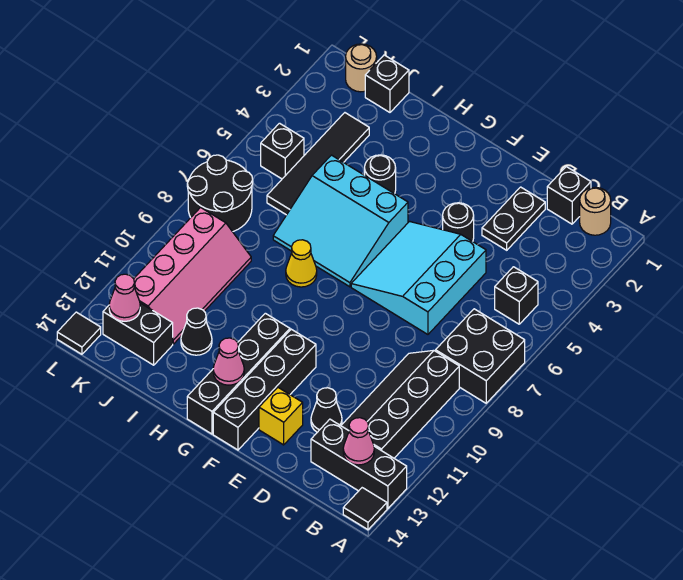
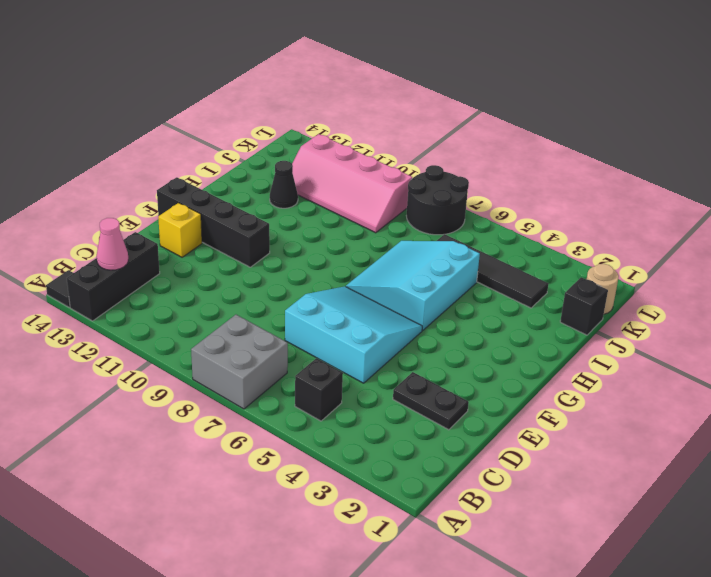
grey brick A7:B8 level 1 -> black brick A7:B8 level 1
none -> tan round brick B1 level 1
none -> black slope B9:C12 level 1 top B
none -> black brick C1 level 1

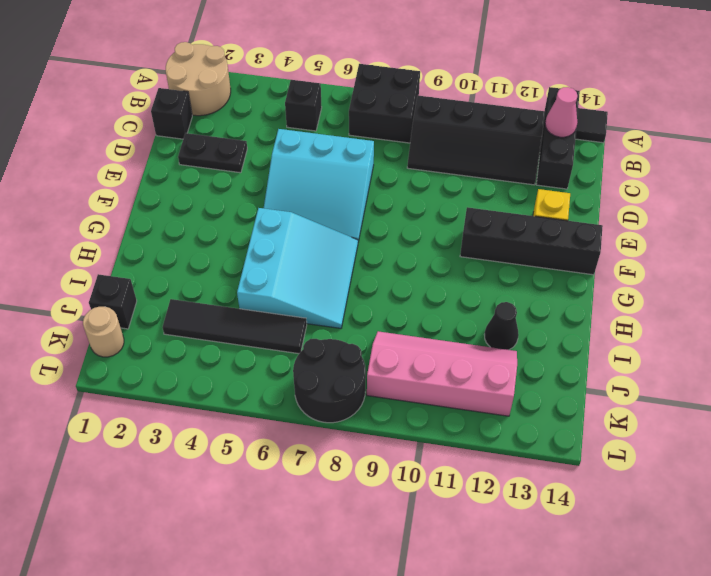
tan round brick A1:B2 level 1 -> tan round brick B1 level 1
none -> black cone D12 level 1
none -> black round brick E4 level 1
none -> black brick G11:G14 level 1

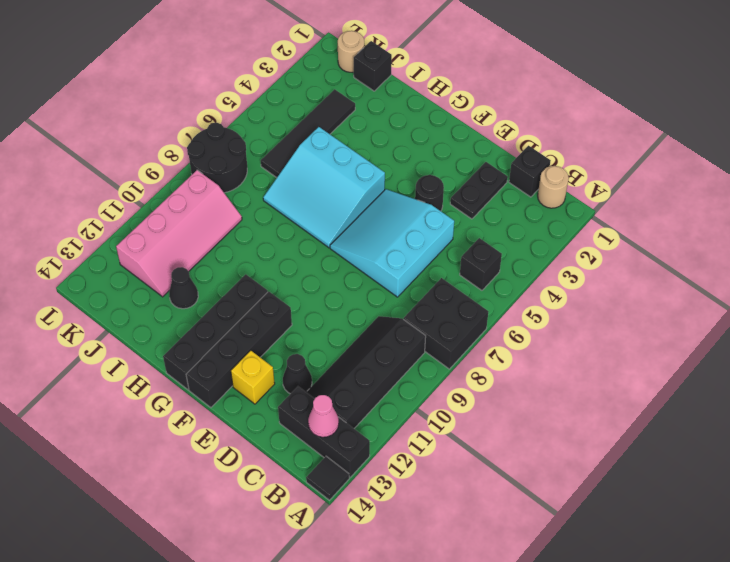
none -> black round brick H4 level 1
none -> yellow cone H8 level 1
none -> black brick J13:K13 level 1

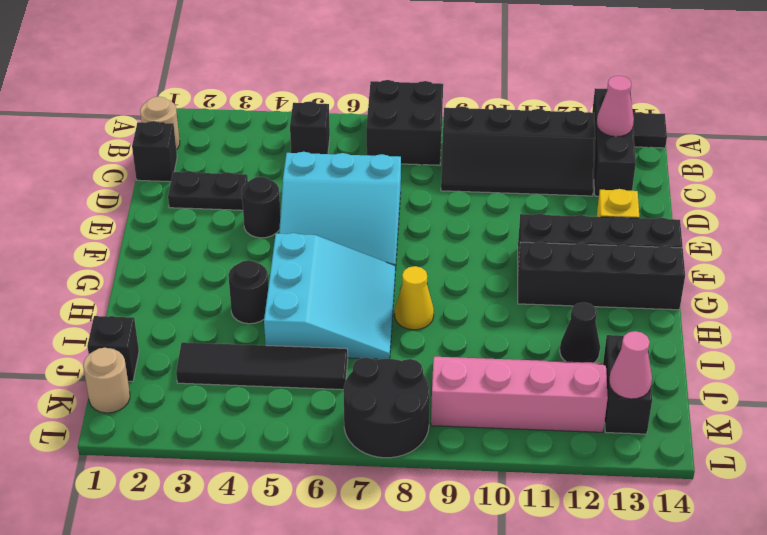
none -> black cone D12 level 1
none -> black brick K5 level 1
none -> black tile L14 level 1

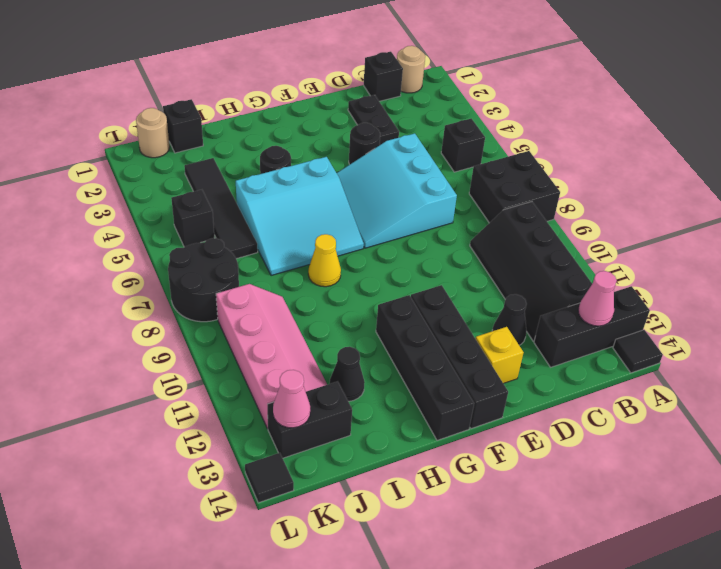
none -> pink cone G13 level 2

